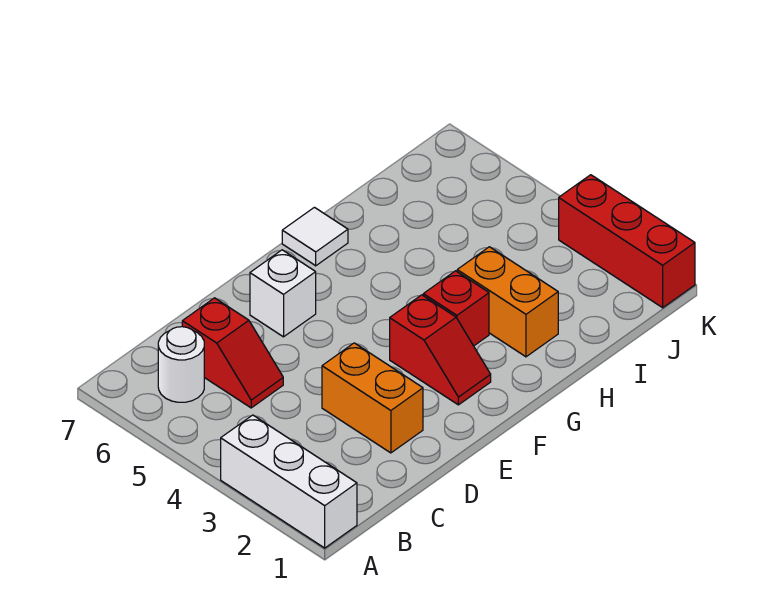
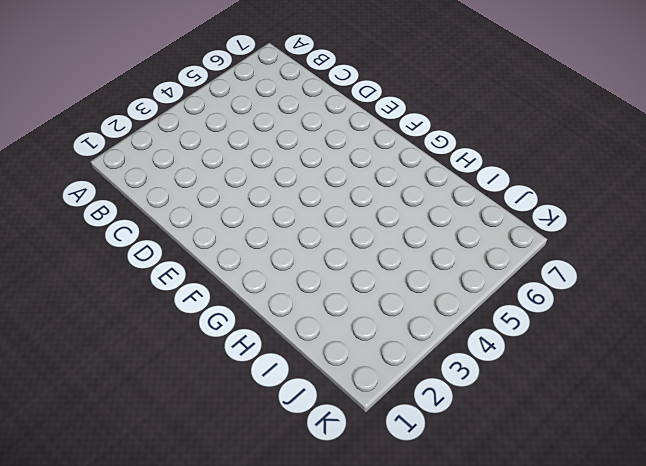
none -> white brick A1:A3 level 1
none -> white round brick B6 level 1

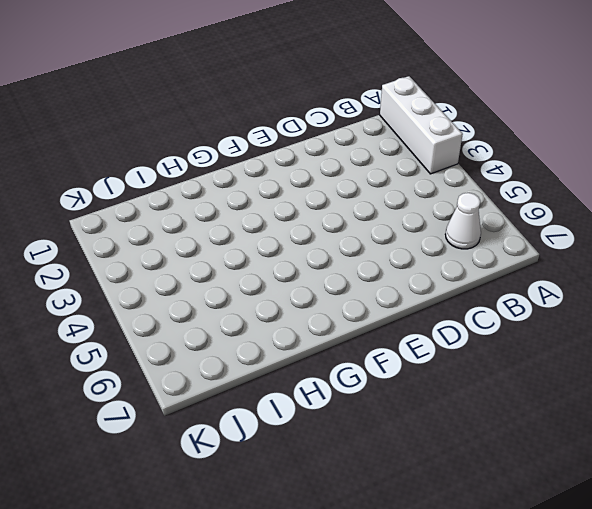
white cone B6 level 1 -> white round brick B6 level 1
none -> red slope C5:C6 level 1 top 6
none -> orange brick D2:D3 level 1

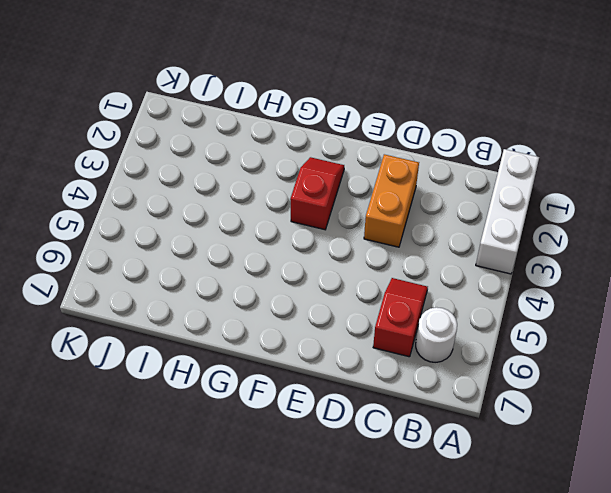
none -> white brick E6 level 1
none -> red brick G3 level 1

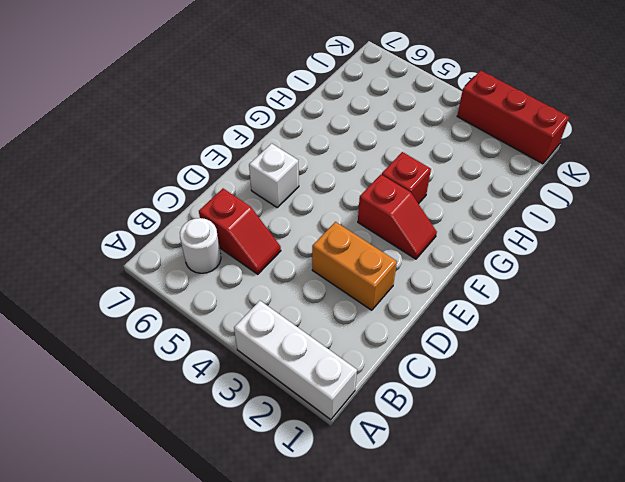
none -> white tile G7 level 1
none -> orange brick H2:H3 level 1

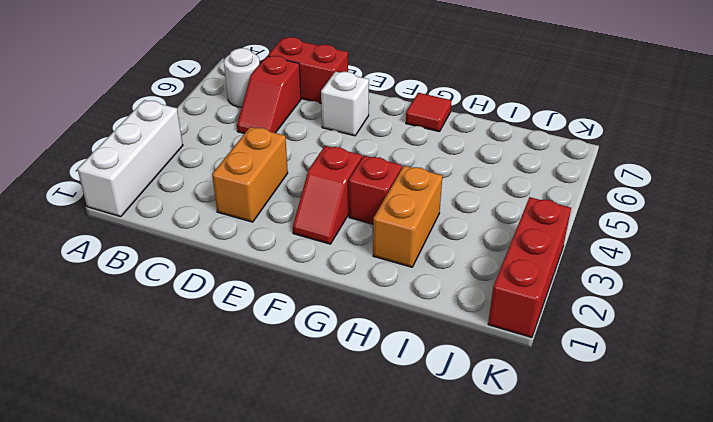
red brick C7:D7 level 1 -> none
red tile G7 level 1 -> white tile G7 level 1

